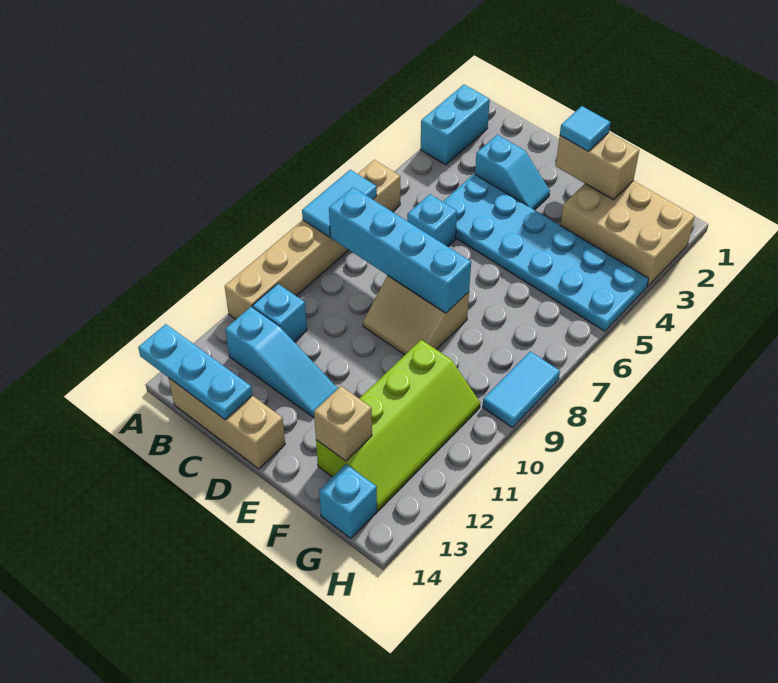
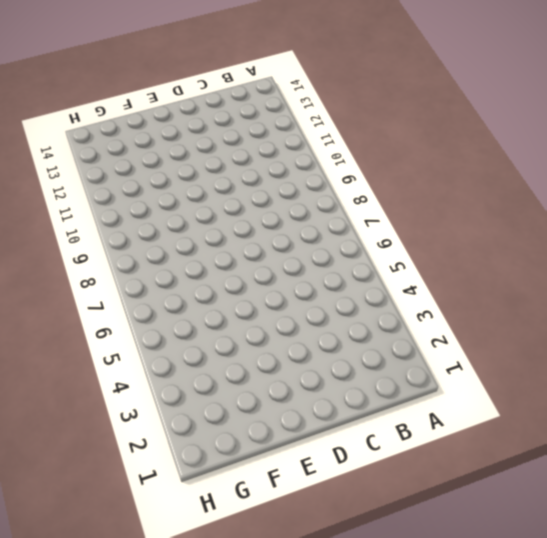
none -> cyan brick A2:A3 level 1
none -> tan brick A6:A11 level 1
none -> cyan brick B11 level 1

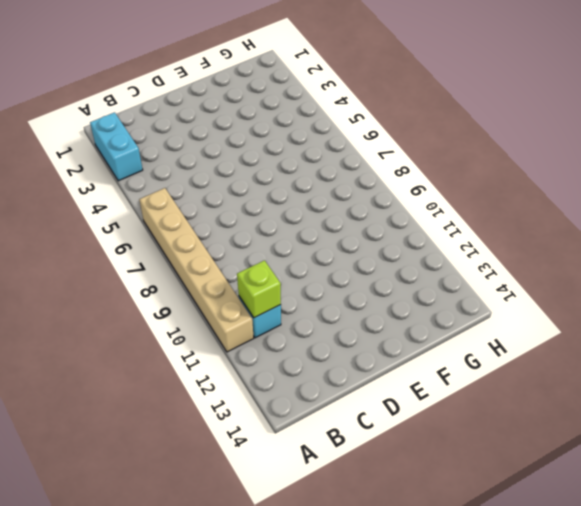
lime brick B11 level 2 -> none
none -> cyan slope B12:D12 level 1 top B
none -> tan brick B14:D14 level 1
none -> cyan slope C3:D3 level 1 top C

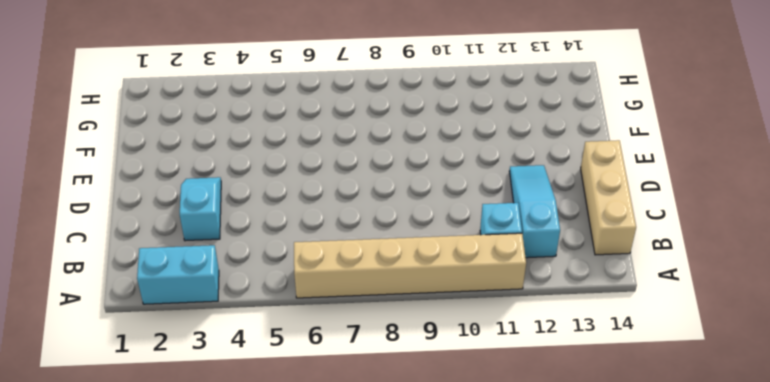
none -> cyan plate C4:H5 level 1
none -> cyan brick C6 level 1
none -> tan slope D8:E9 level 1 top 8

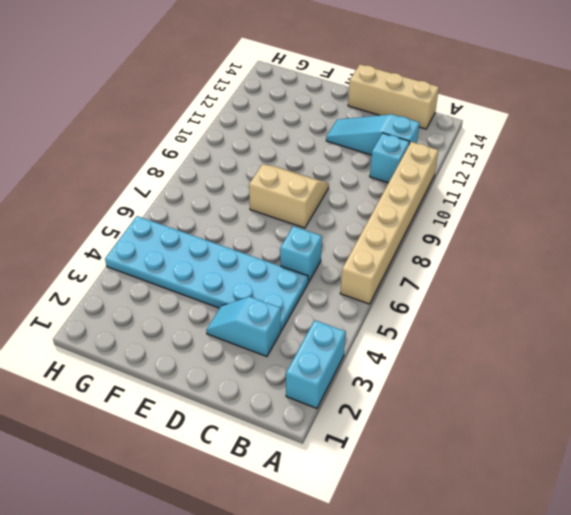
none -> tan brick F2:H3 level 1
none -> lime slope F10:G13 level 1 top F
none -> cyan brick G14 level 1

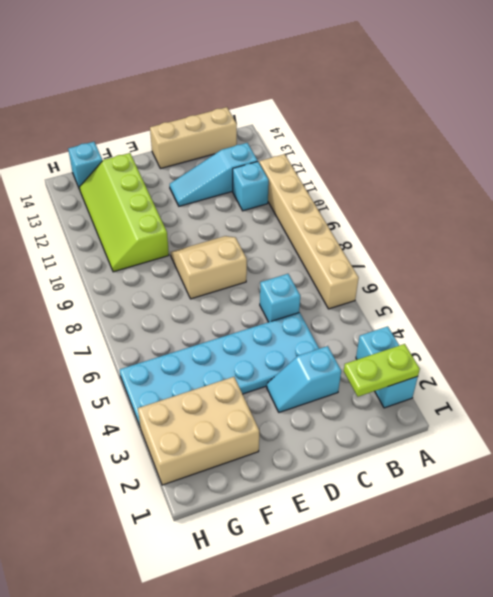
lime plate A2:B2 level 2 -> none
none -> cyan tile H8:H9 level 1
none -> cyan tile A7:A8 level 2
none -> cyan plate A14:C14 level 2

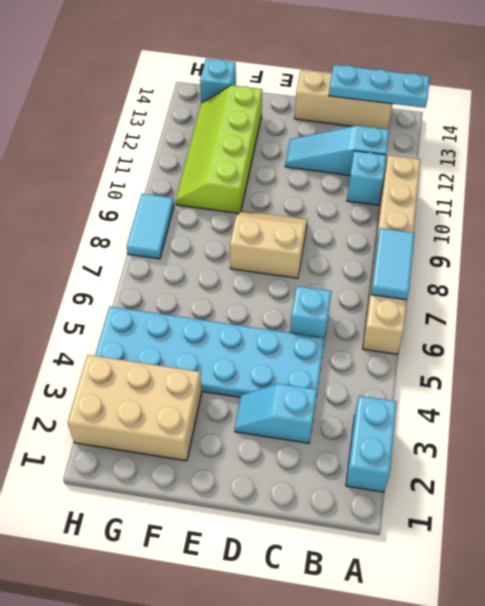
none -> cyan brick B8:E8 level 2
none -> tan brick E2:F2 level 2
none -> tan brick F13 level 2

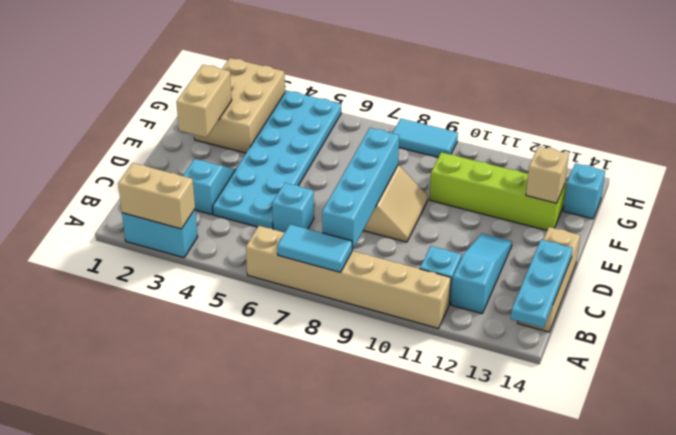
tan brick A2:A3 level 2 -> none
none -> cyan tile E2 level 3

